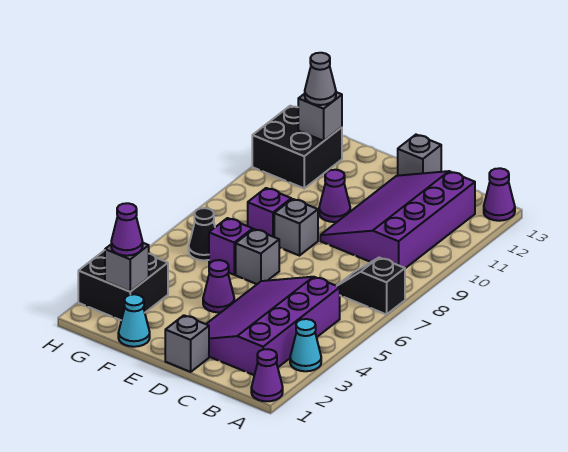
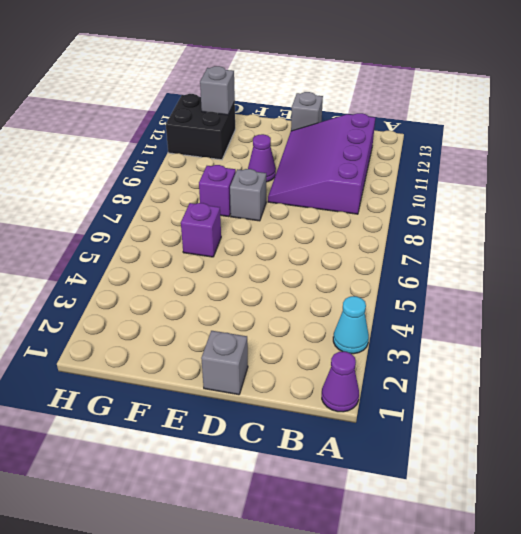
none -> black slope A7:B7 level 1 top A
none -> purple cone A13 level 1
none -> purple slope B2:D5 level 1 top B

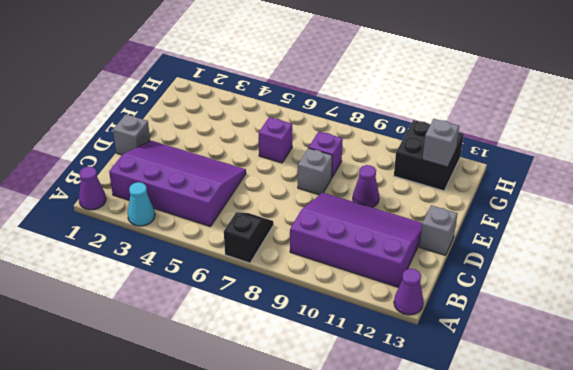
none -> purple cone E4 level 1
none -> grey brick E6 level 1
none -> cyan cone F1 level 1

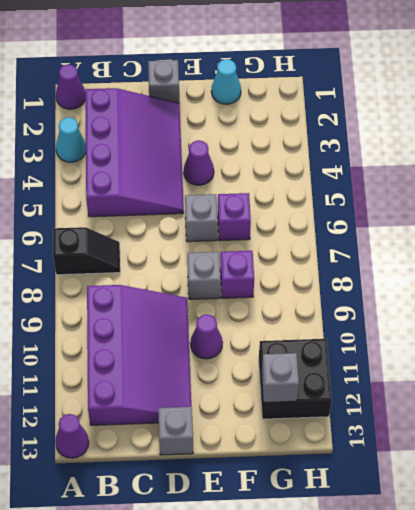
none -> black brick G2:H3 level 1
none -> black cone G6 level 1
none -> grey brick G2 level 2

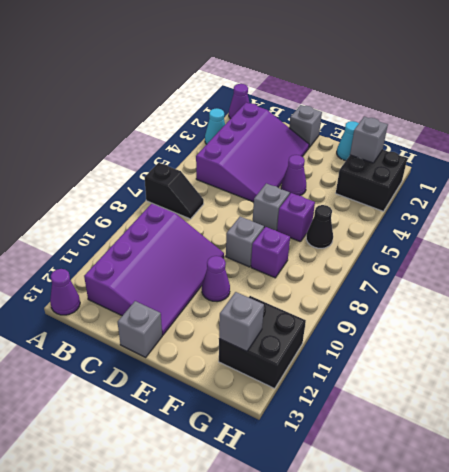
none -> purple cone G2 level 3
none -> grey cone G12 level 3

